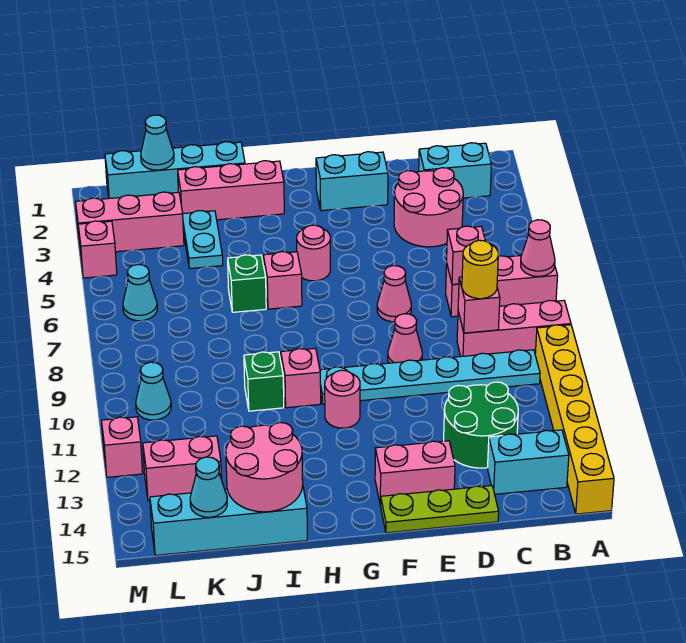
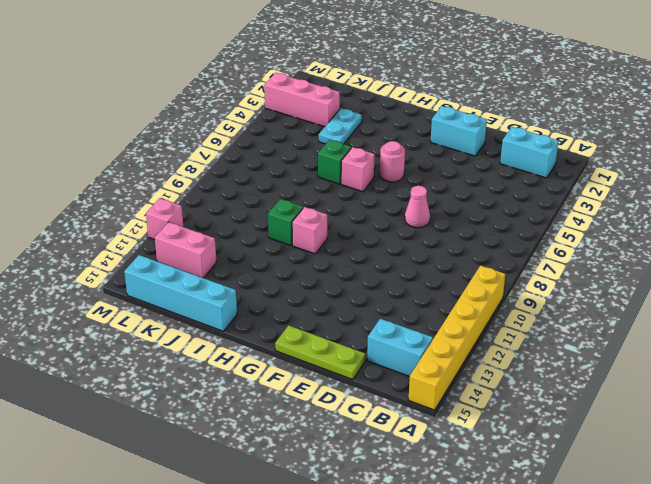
none -> pink brick A7:C7 level 1
none -> pink brick A9:C9 level 1
none -> cyan plate B10:G10 level 1
none -> pink round brick C3:D4 level 1

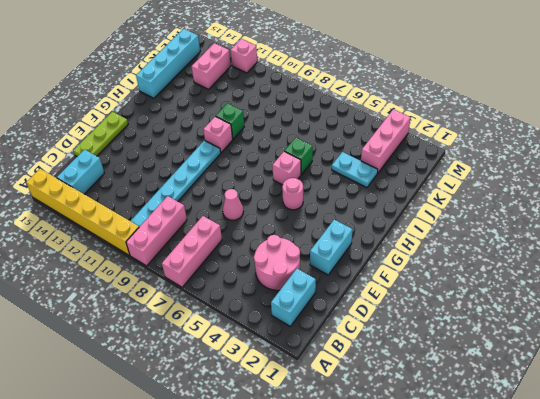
none -> green round brick C12:D13 level 1
none -> pink cone E9 level 1
none -> pink brick E14:F14 level 1
none -> pink round brick G11 level 1

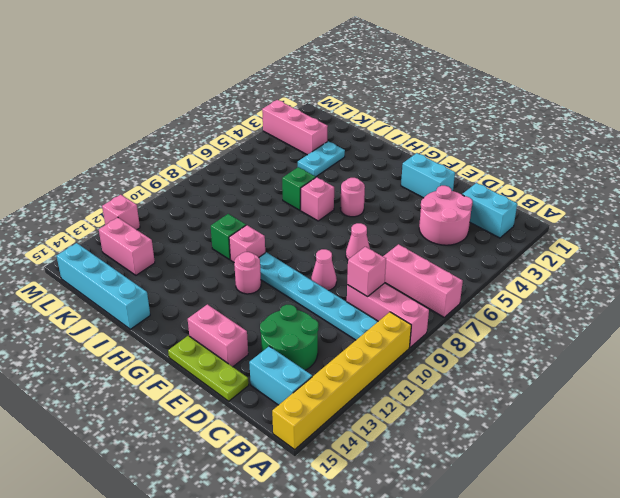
none -> pink brick H2:J2 level 1
none -> cyan brick I1:L1 level 1
none -> cyan cone L6 level 1
none -> cyan cone L10 level 1

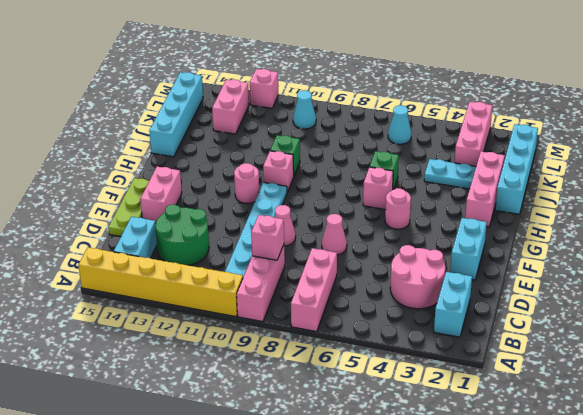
none -> pink brick M4 level 1
none -> pink cone A7 level 2
none -> pink brick C7 level 2
none -> pink round brick I14:J15 level 2

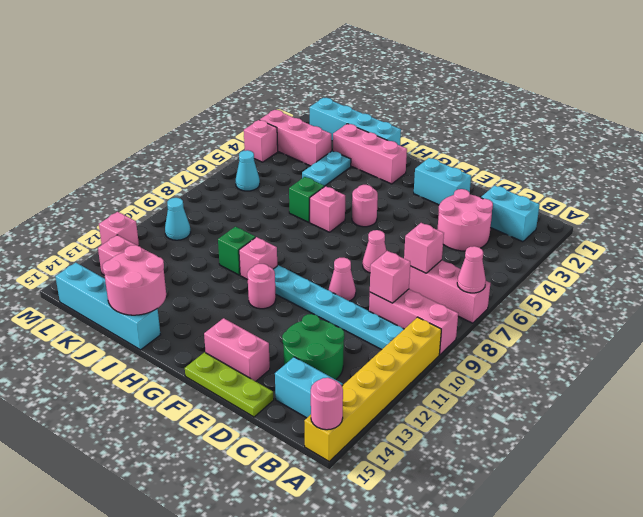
pink round brick A15 level 2 -> none
none -> cyan cone K1 level 2
none -> cyan cone K15 level 2
none -> yellow round brick C9 level 3

